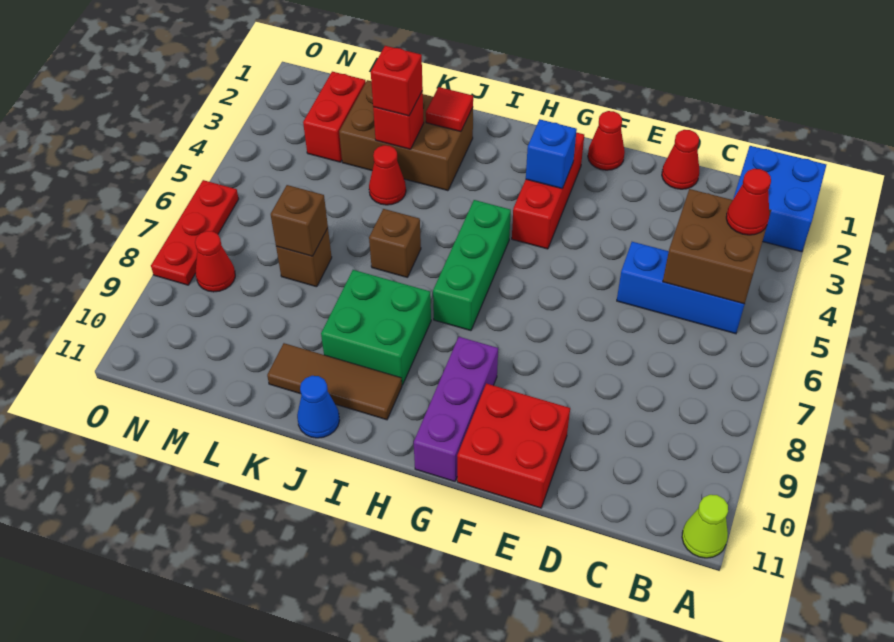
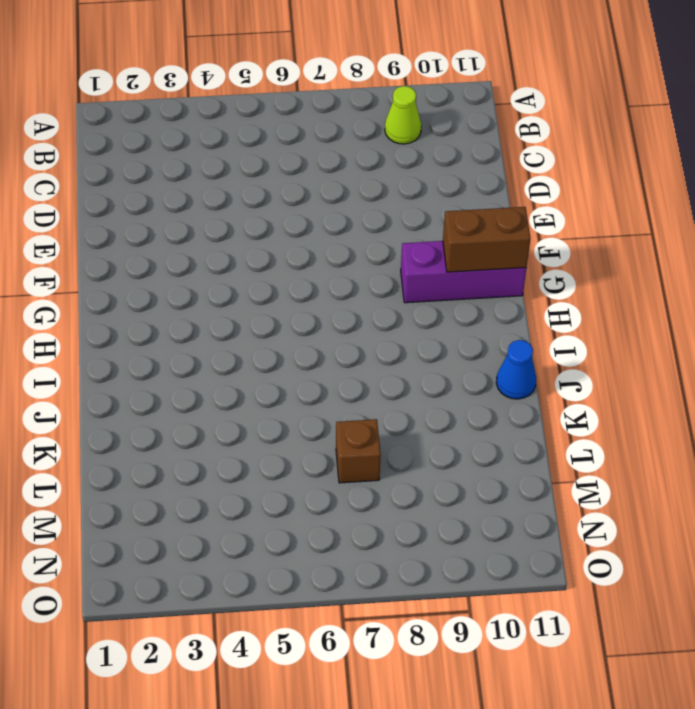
lime cone B9 level 1 -> lime cone A11 level 1
brown brick G10:G11 level 2 -> none
none -> blue brick A1:B2 level 1
none -> blue brick B5:D5 level 1
none -> red cone D1 level 1

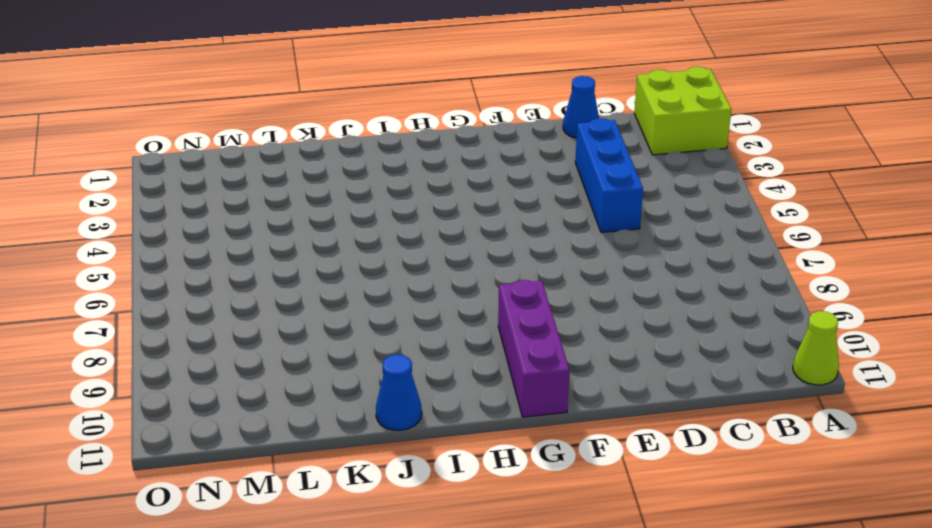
lime brick A1:B2 level 1 -> blue brick A1:B2 level 1
blue cone D1 level 1 -> red cone D1 level 1
blue brick D3:D5 level 1 -> blue brick B5:D5 level 1
none -> red brick E10:F11 level 1
none -> red cone F1 level 1
none -> red brick G2:G4 level 1

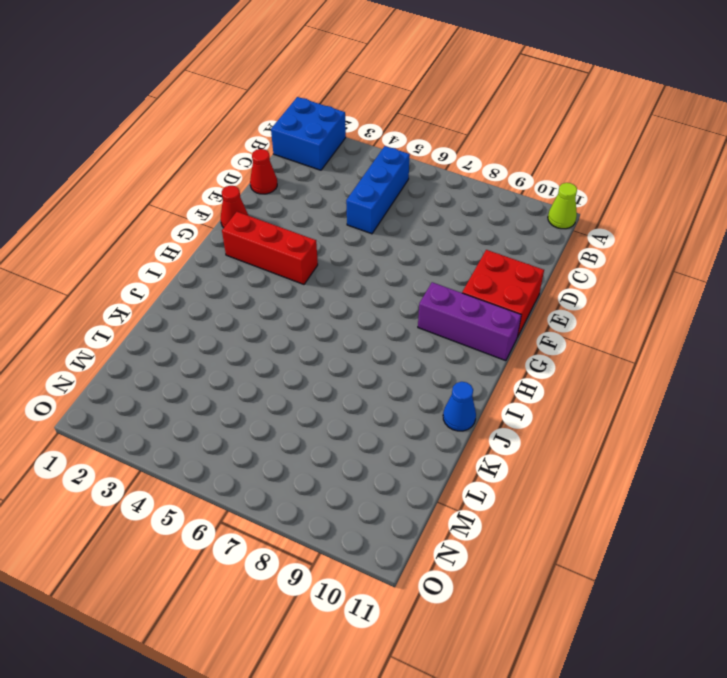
none -> green brick H5:H7 level 1
none -> green brick I8:J9 level 1
none -> brown tile I10:K10 level 1

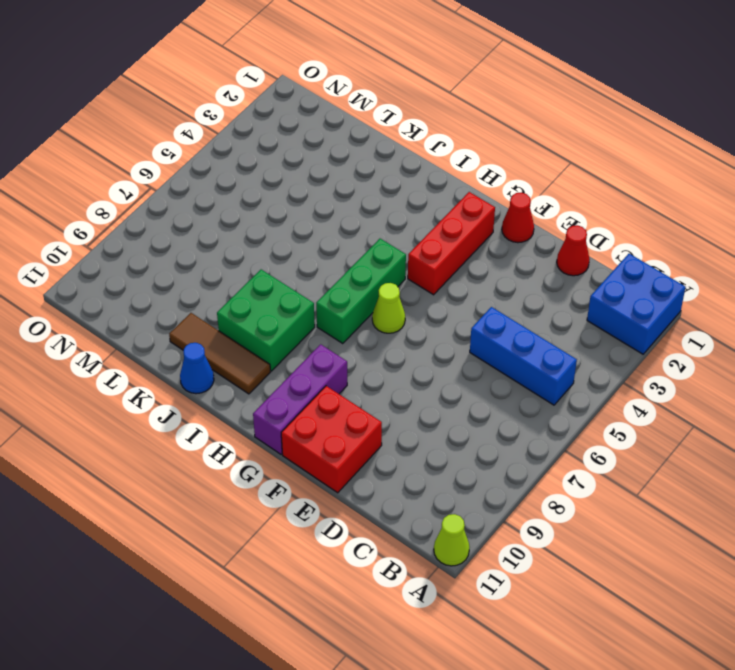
lime cone G6 level 1 -> none
none -> brown brick J2:L3 level 1
none -> brown brick J6 level 1
none -> red cone K4 level 1

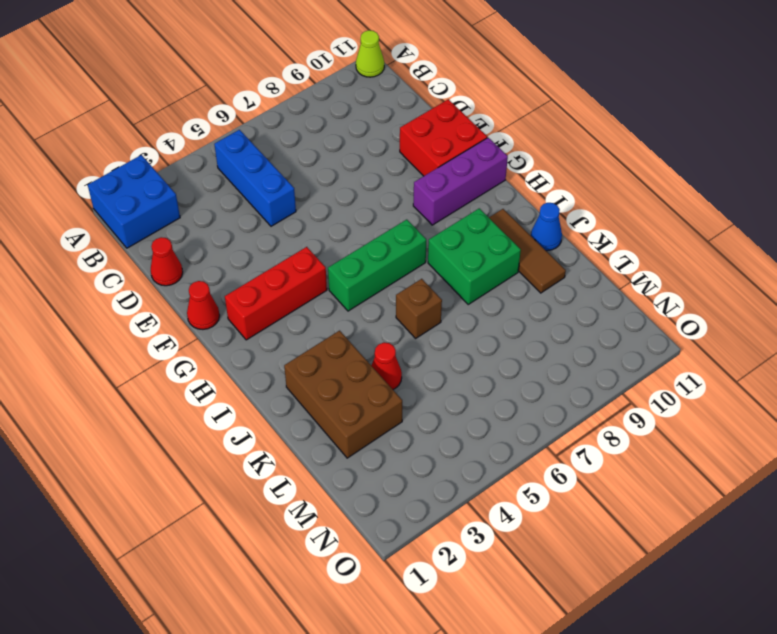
none -> brown brick L7 level 1
none -> red brick M2:M3 level 1
none -> red cone N8 level 1

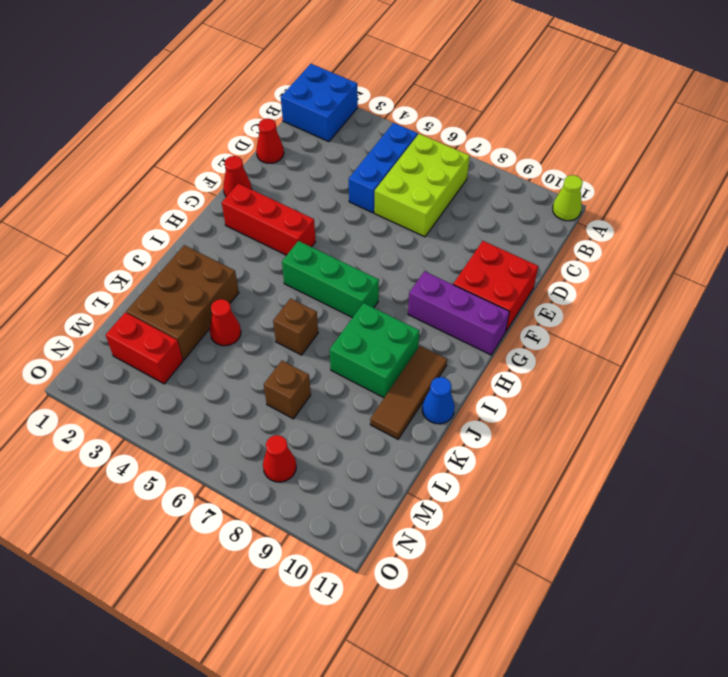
lime brick B6:D7 level 1 -> none
none -> red plate O6:O8 level 1
none -> brown brick B4:C5 level 2
none -> blue brick G3 level 2

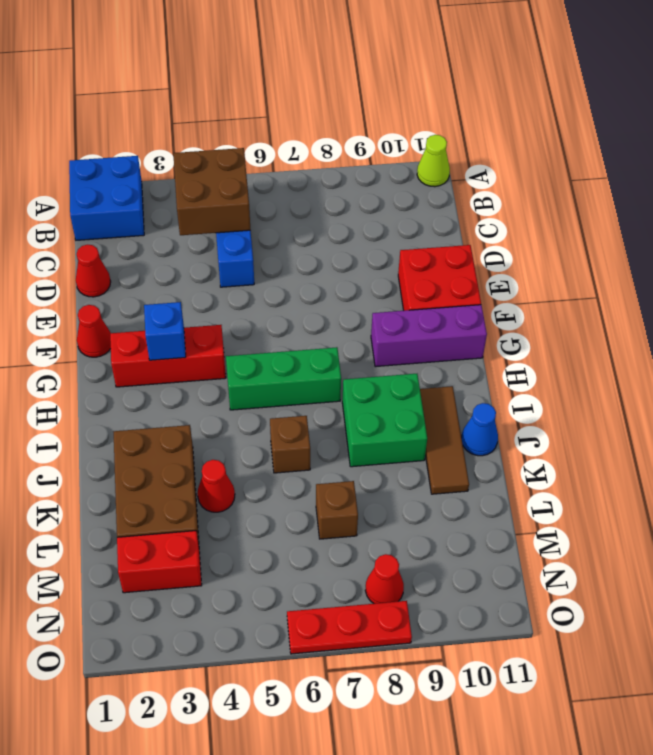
none -> red tile J2 level 2
none -> red brick K3 level 2
none -> brown brick L7 level 2

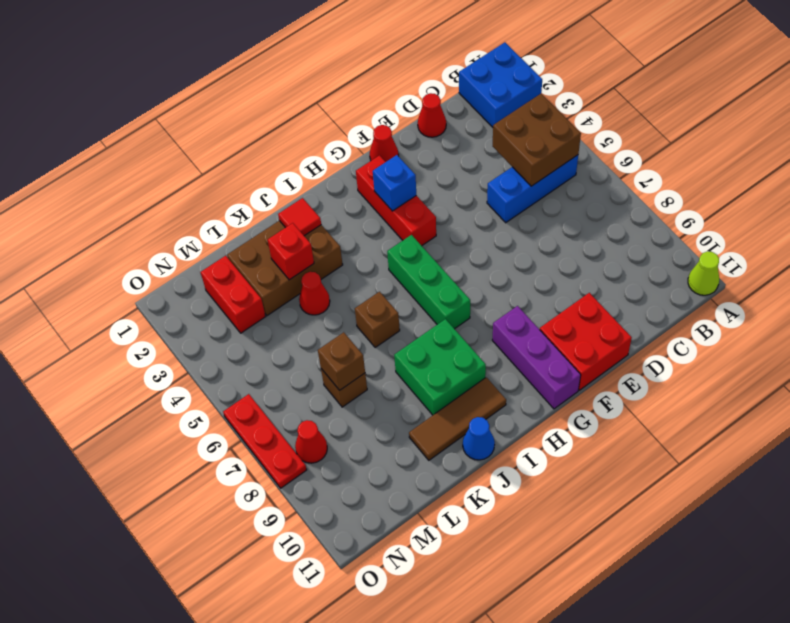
none -> red cone B4 level 3
none -> red brick K3 level 3

